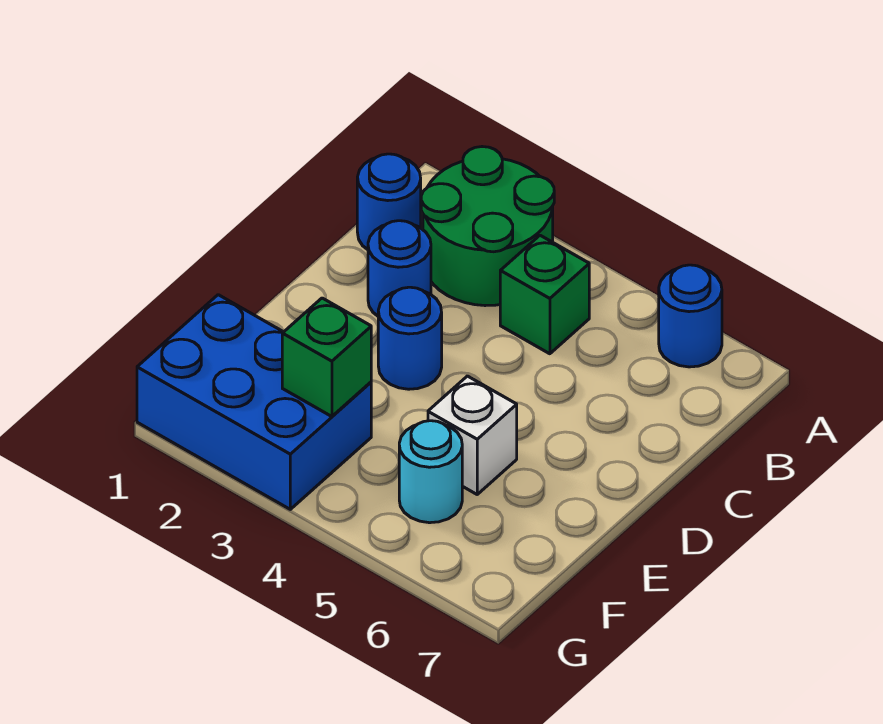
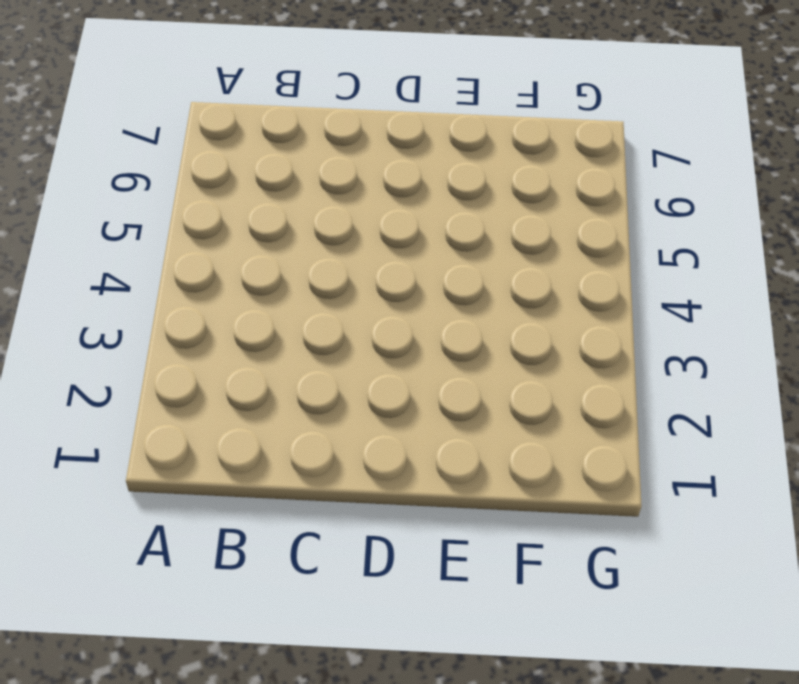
none -> green round brick A2:B3 level 1
none -> blue round brick A6 level 1

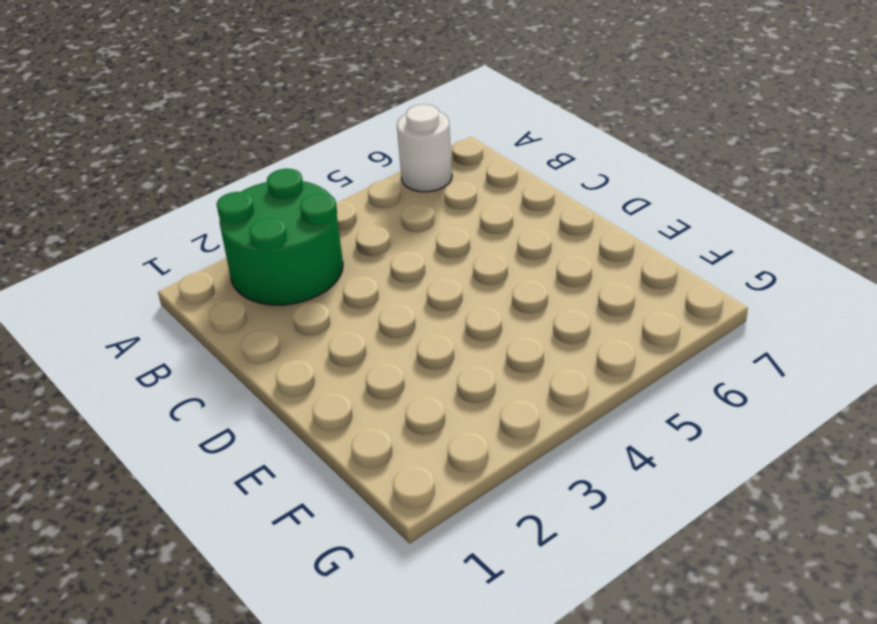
white round brick A6 level 1 -> blue round brick A6 level 1
none -> blue round brick B1 level 1
none -> green brick B4 level 1

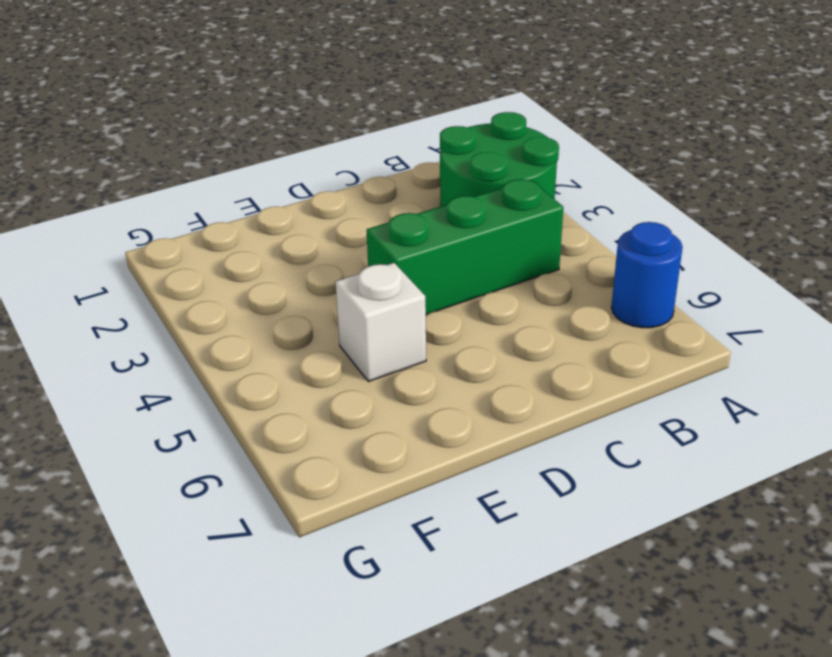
green brick B4:D4 level 1 -> green brick B4 level 1
none -> blue round brick B1 level 1
none -> blue round brick C2 level 1

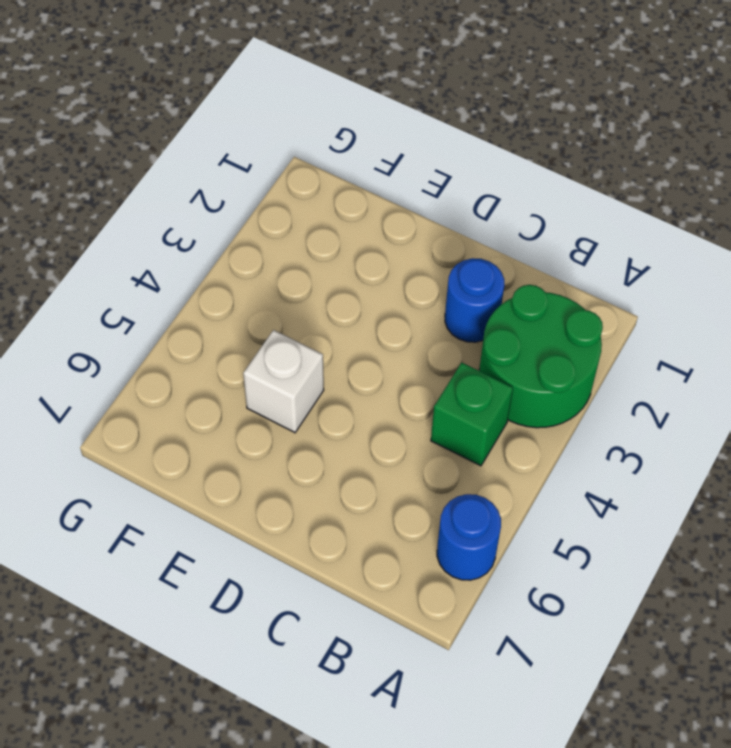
none -> blue round brick B1 level 1
none -> blue round brick D3 level 1

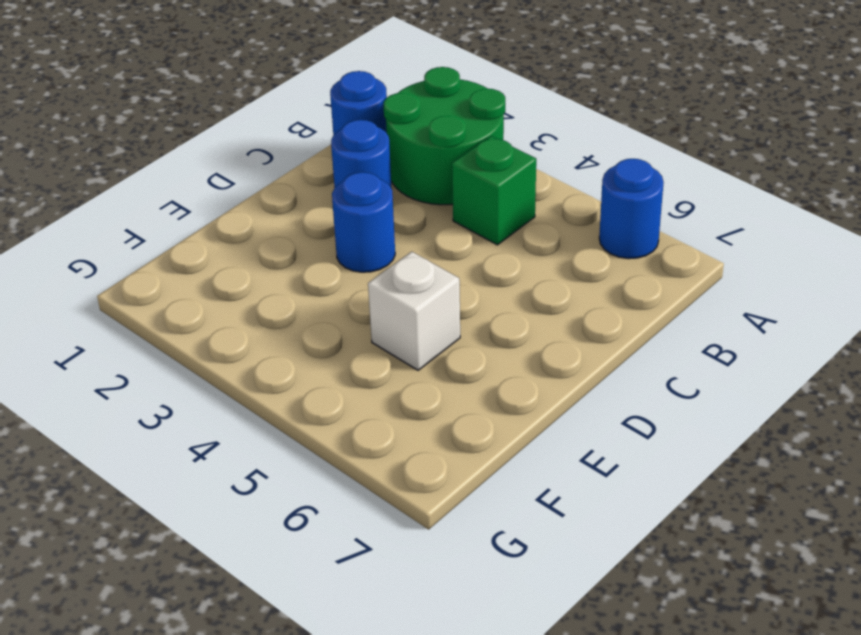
none -> blue brick F1:G3 level 1
none -> cyan round brick F5 level 1

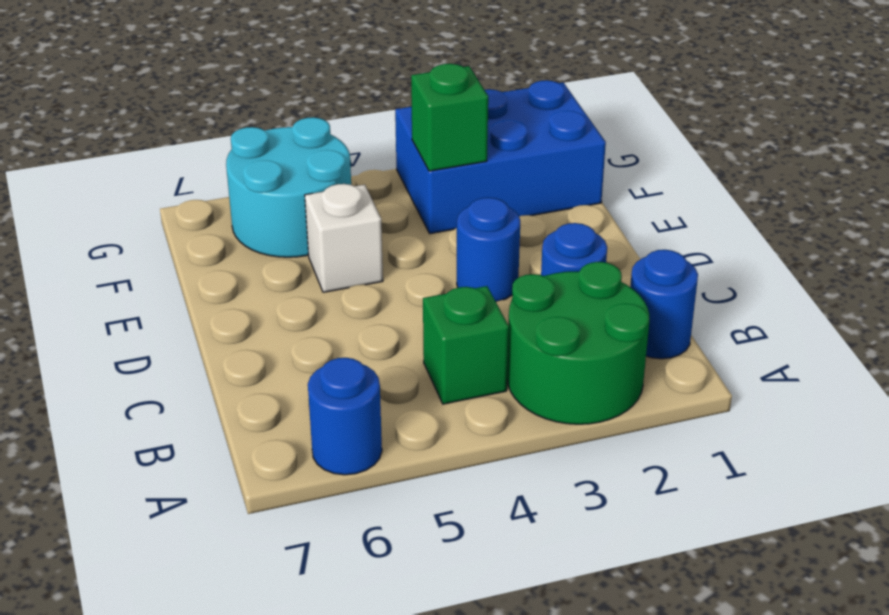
cyan round brick F5:G6 level 1 -> cyan round brick F5 level 1

